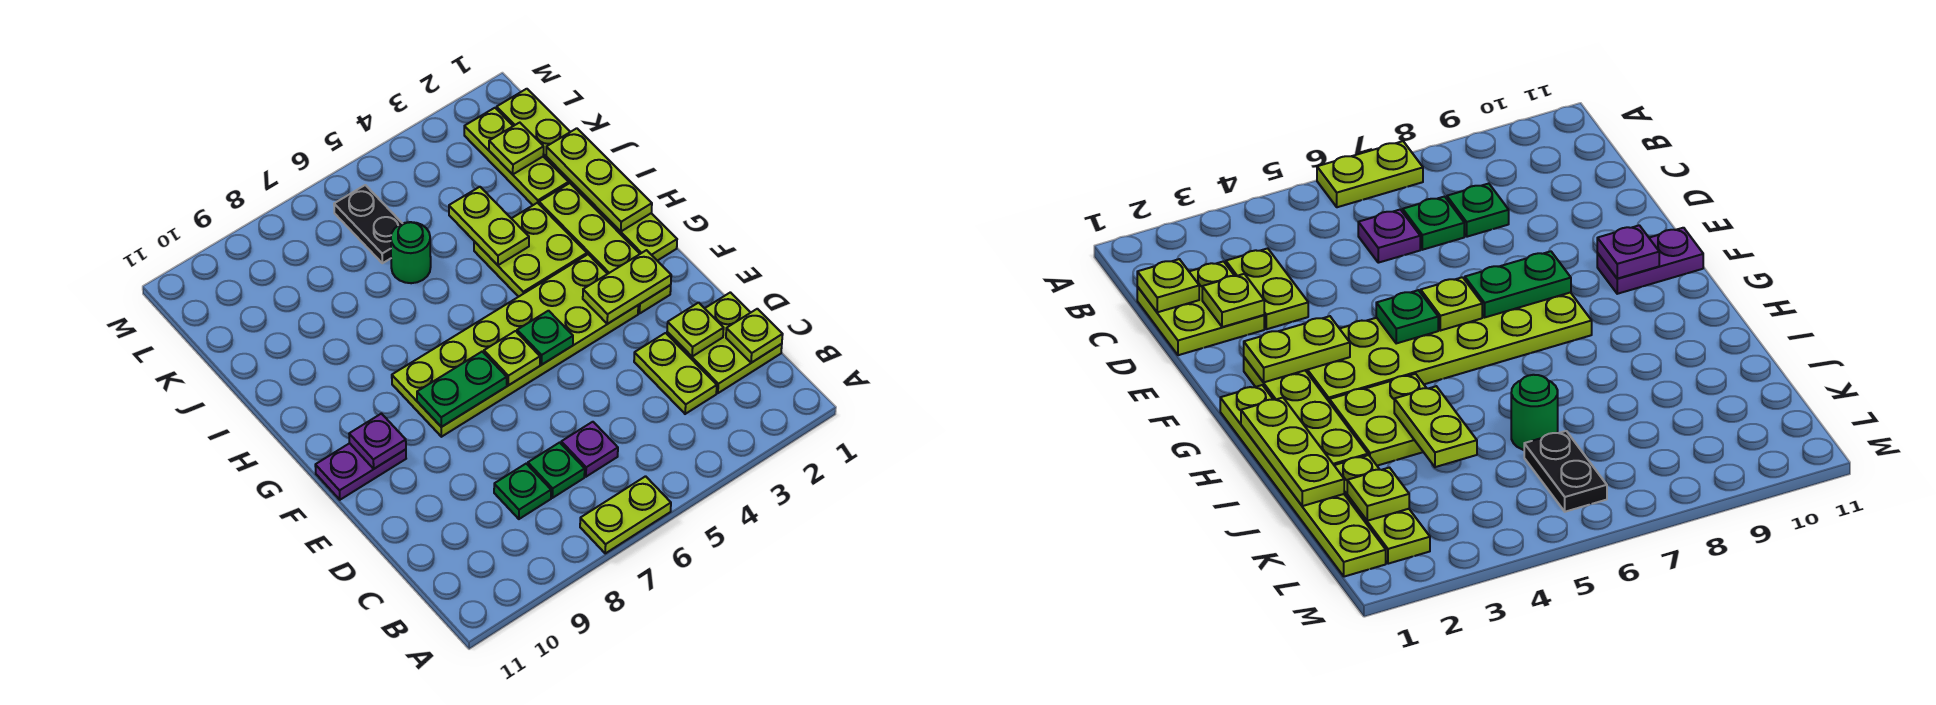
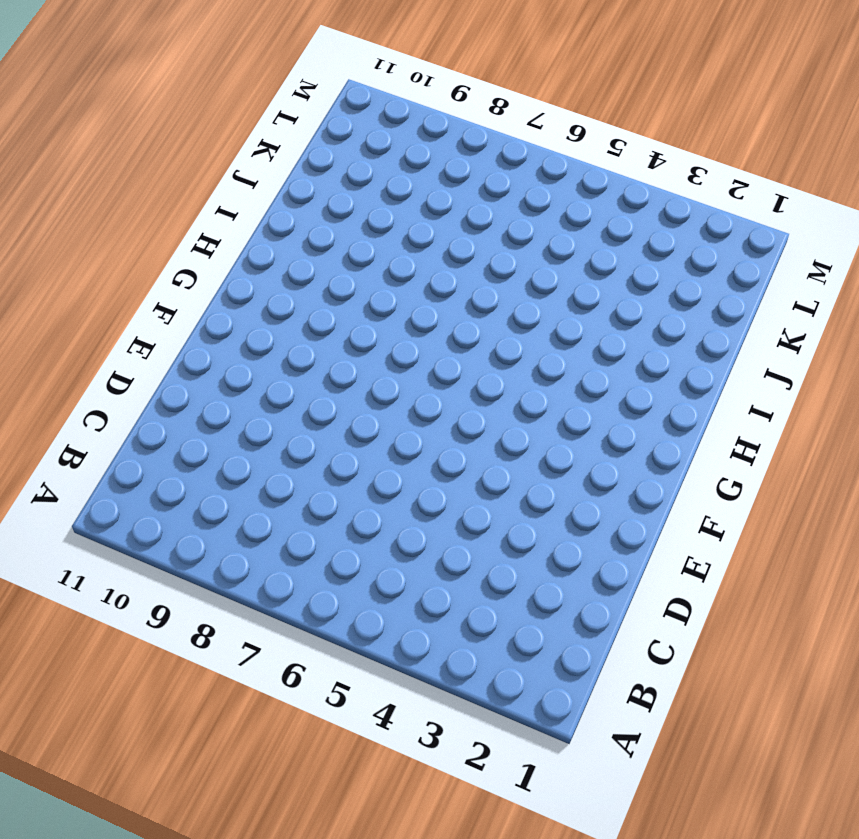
none -> lime plate A6:A7 level 1
none -> lime plate C1:D2 level 1
none -> lime plate C3:D3 level 1

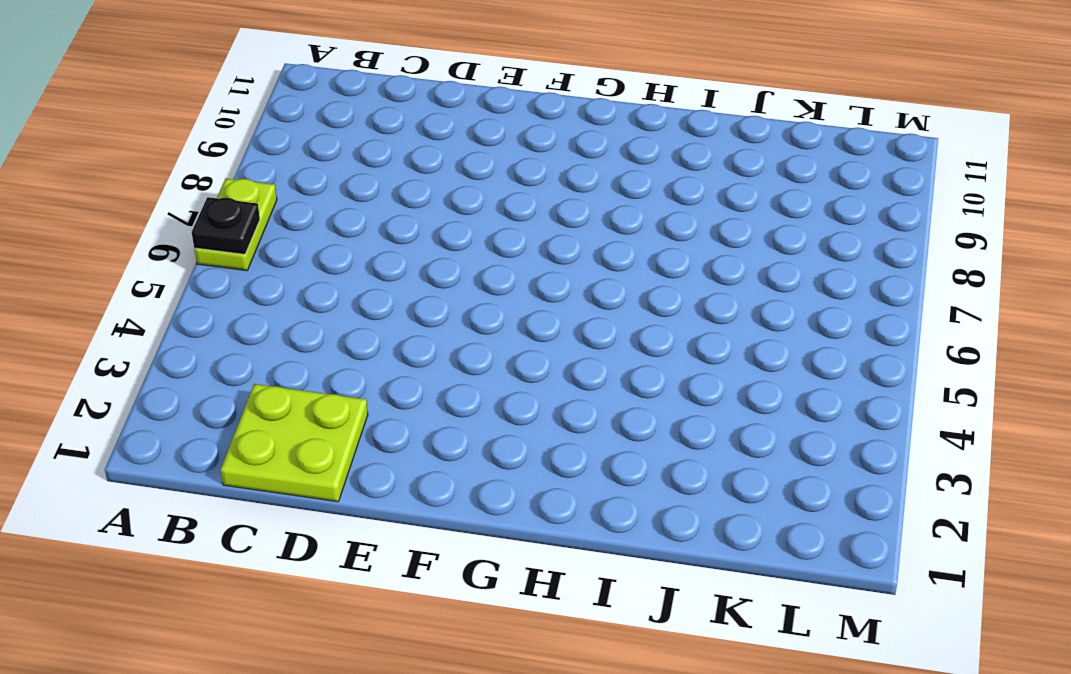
black plate A6 level 2 -> none
none -> lime plate C3:D3 level 1
none -> purple plate C6 level 1
none -> green plate C7 level 1

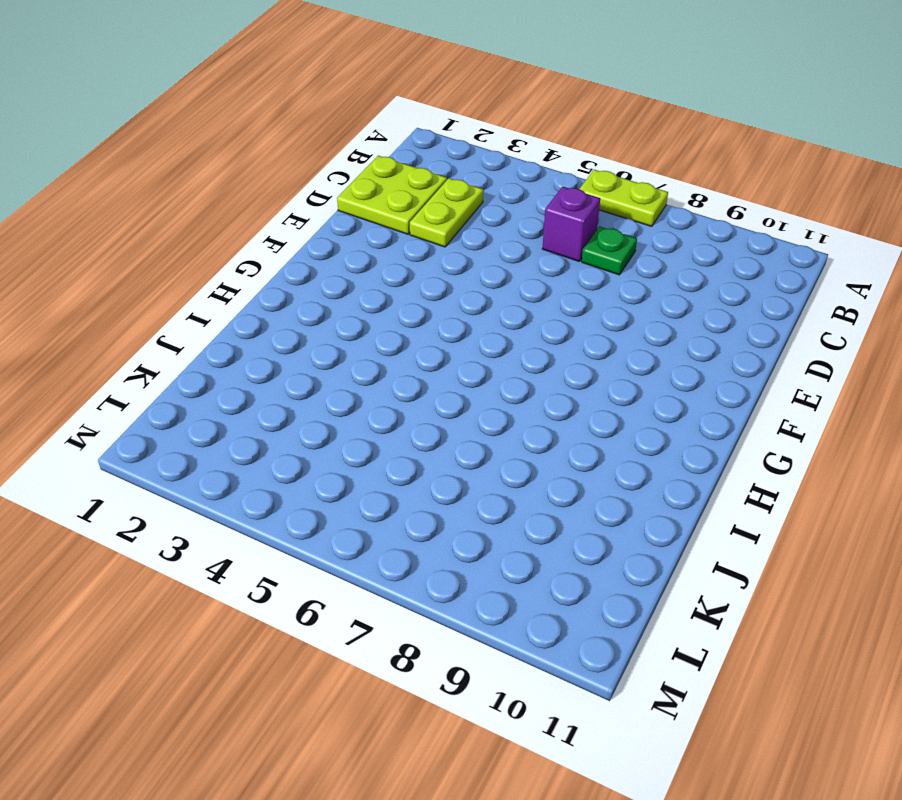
purple brick C6 level 1 -> purple plate C6 level 1
none -> green plate C8 level 1
none -> lime plate F2:I2 level 1
none -> lime plate F3:G8 level 1

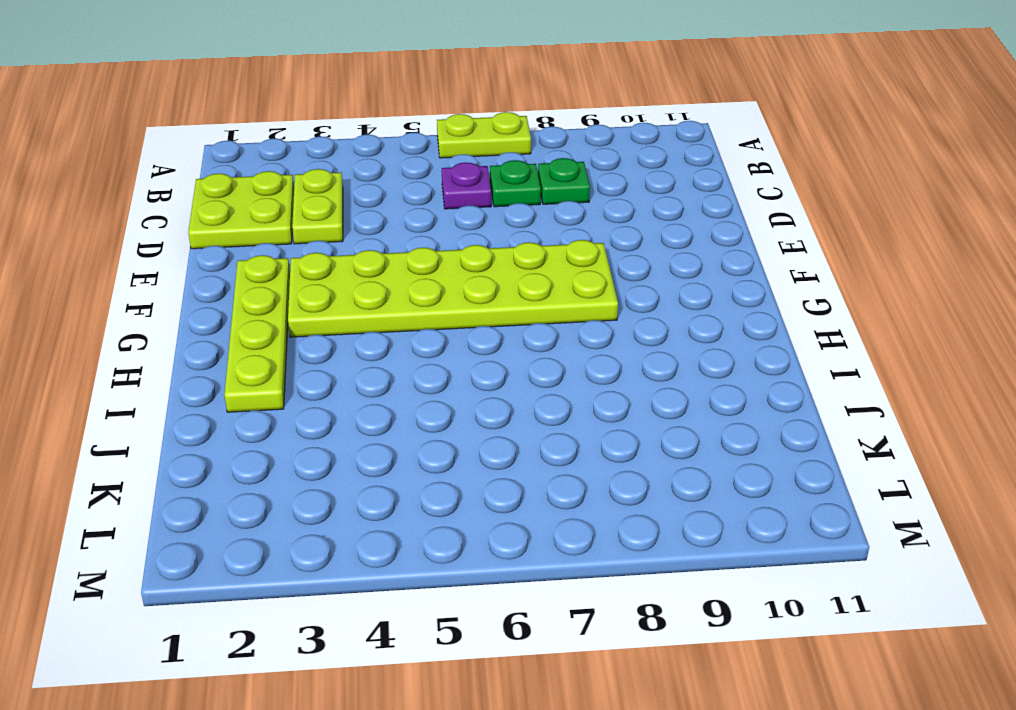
none -> purple plate F10:F11 level 1
none -> lime plate G1:L1 level 1
none -> lime plate H3:I4 level 1

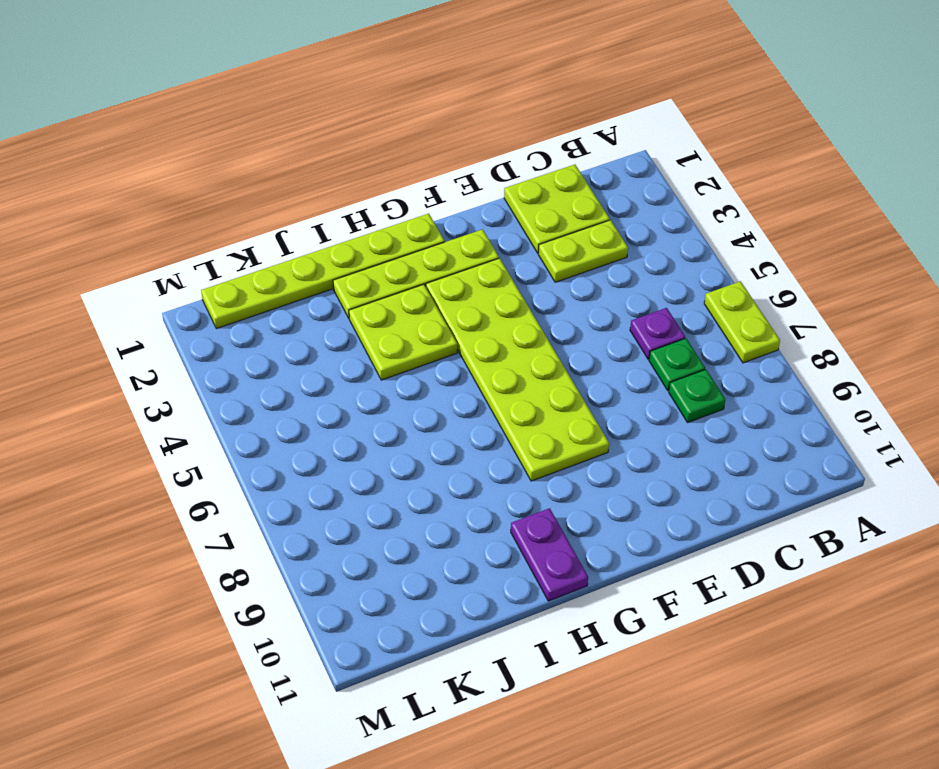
purple plate H10:H11 level 1 -> purple plate F10:F11 level 1
none -> lime plate J2:L2 level 1
none -> green round brick J6 level 1
none -> black plate K6:L6 level 1

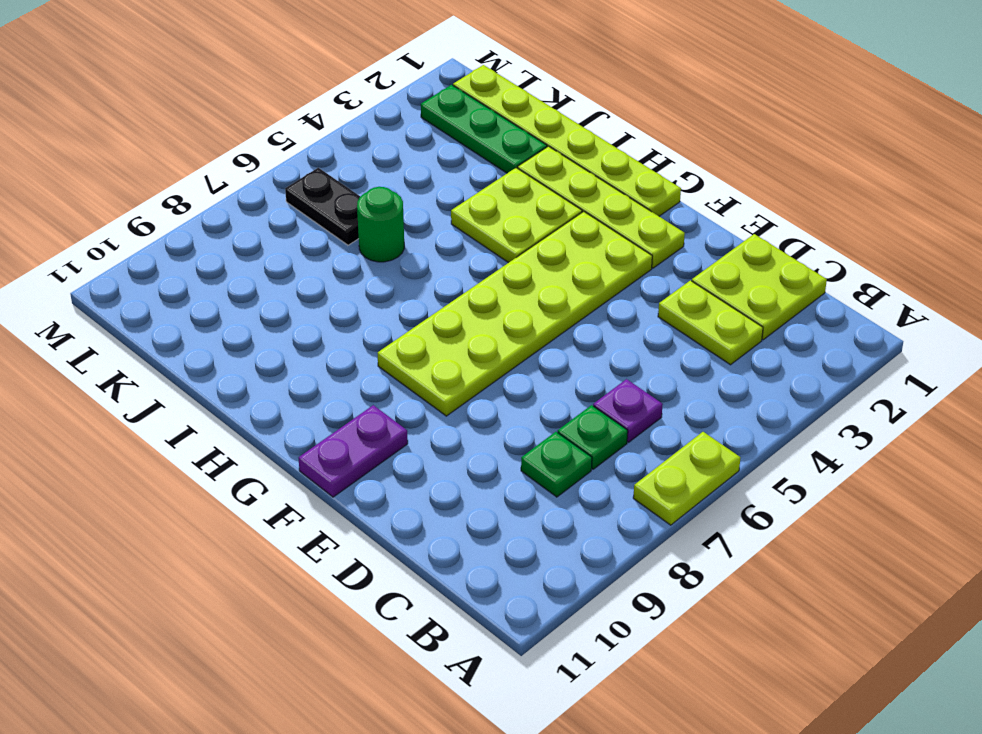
green plate J2:L2 level 1 -> lime plate J2:L2 level 1
none -> lime plate C1 level 2
none -> lime plate D2 level 2
none -> lime plate F2:F3 level 2

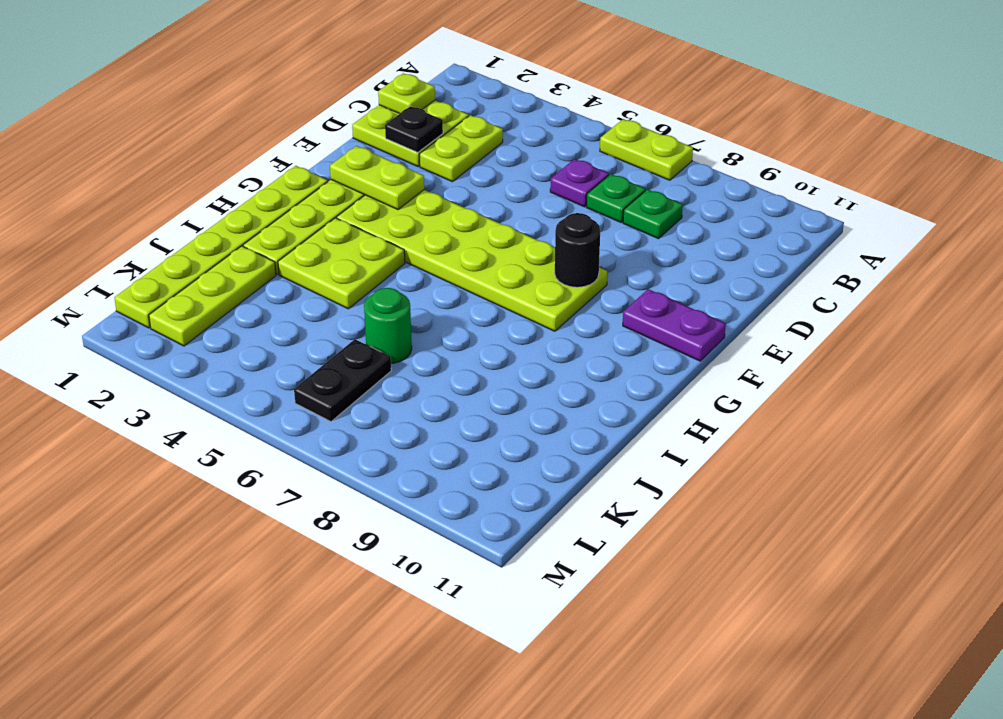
black plate D2 level 2 -> lime plate D2 level 2
black round brick F8 level 2 -> green plate F7:F8 level 2
none -> green plate F5 level 2
none -> lime plate F6 level 2
none -> purple plate F10 level 2

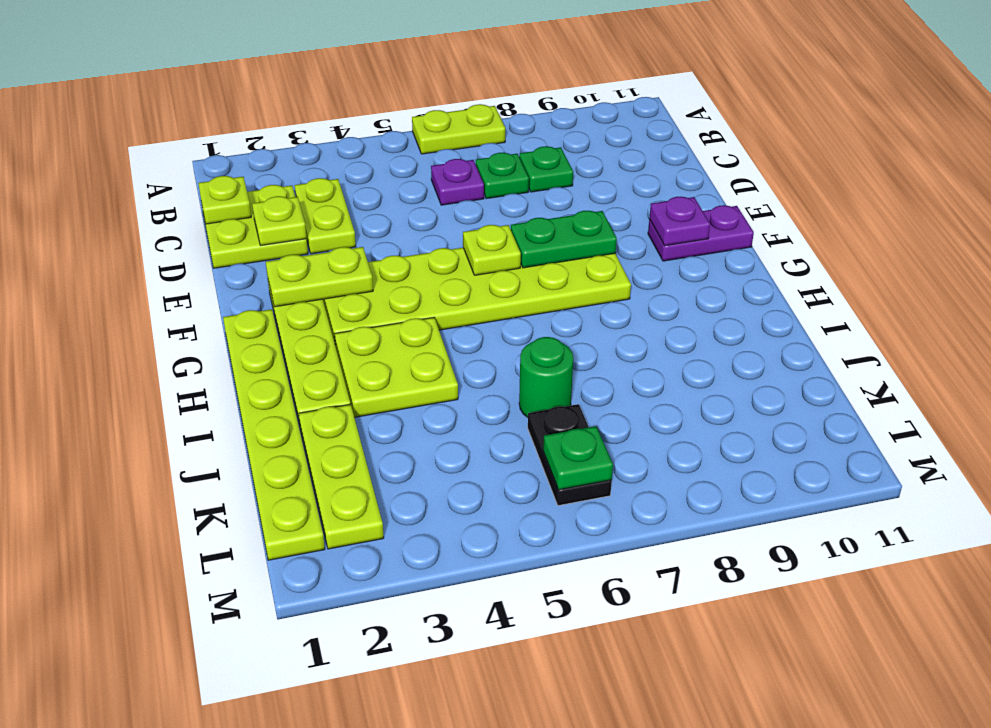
green plate L6 level 2 -> green plate F5 level 2
none -> lime plate H1:J1 level 2
none -> lime plate I4:J4 level 2
none -> lime plate K2 level 2

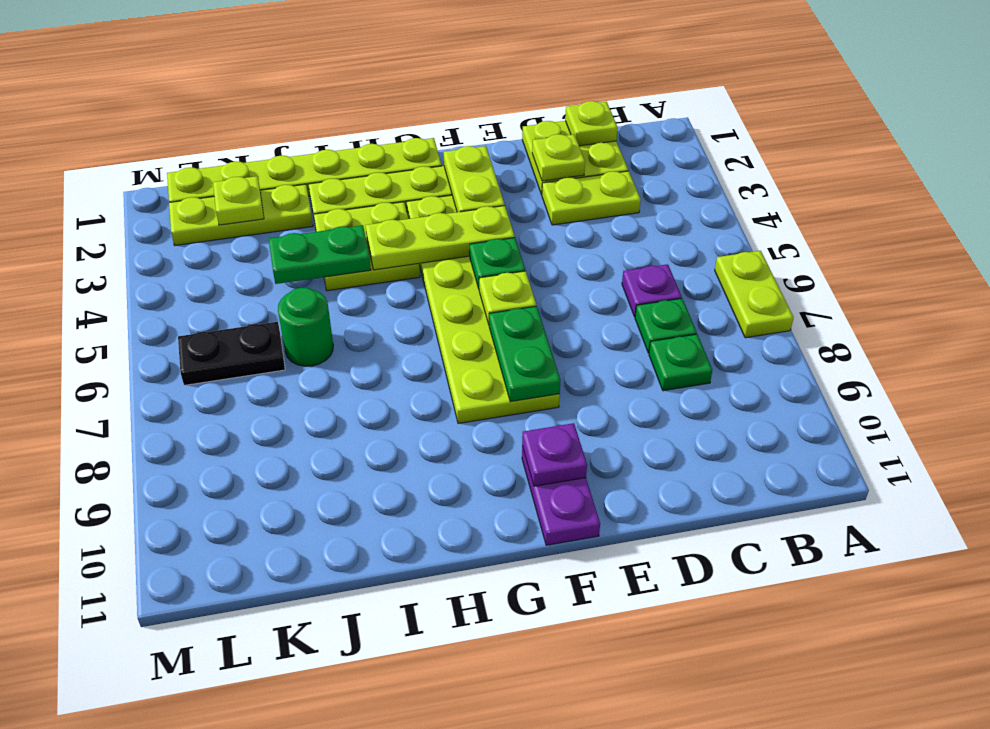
lime plate F4:H4 level 2 -> lime plate H1:J1 level 2
green plate I4:J4 level 2 -> lime plate I4:J4 level 2

